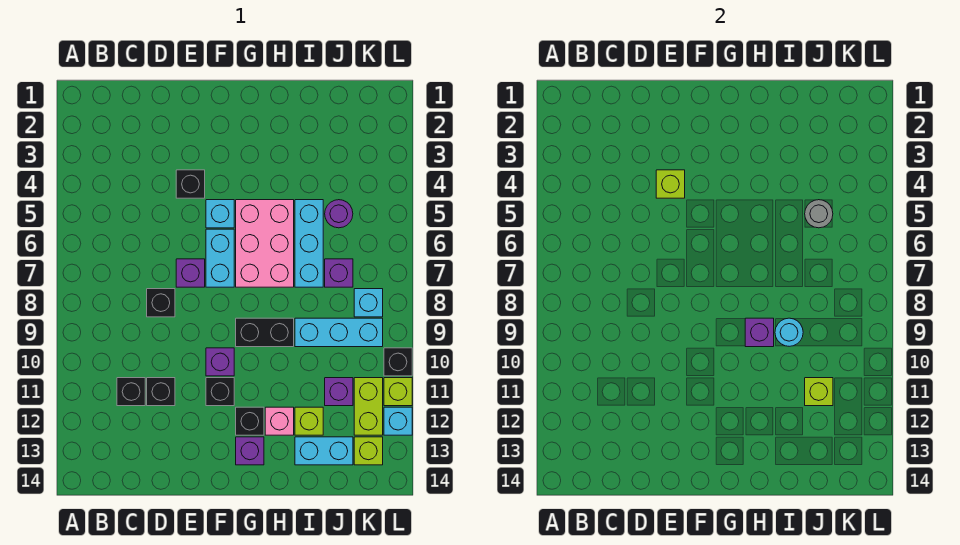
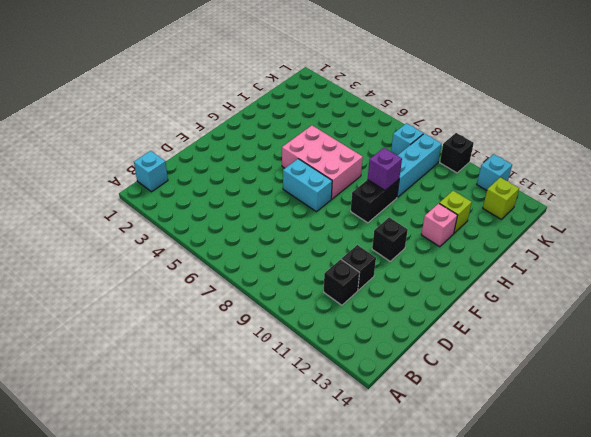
cyan brick B1 level 1 -> cyan brick F5 level 1
none -> black brick D8 level 1
none -> black brick E4 level 1
none -> purple brick E7 level 1
none -> purple brick F10 level 1

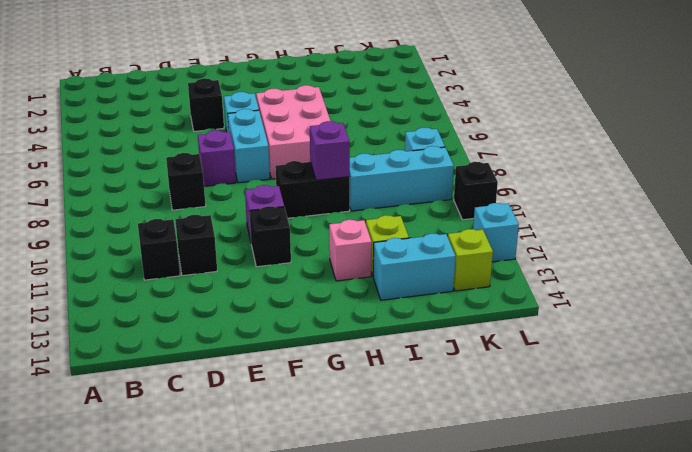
none -> black brick G12 level 1
none -> purple brick G13 level 1
none -> cyan brick I5:I7 level 1
none -> purple round brick J5 level 1

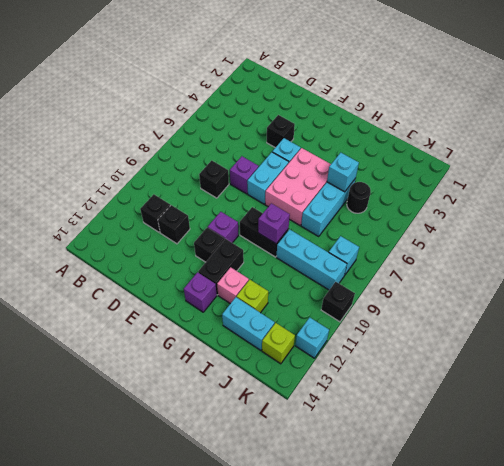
black brick G11:G12 level 1 -> black brick G12 level 1
cyan brick I5 level 2 -> none
black round brick J5 level 1 -> purple round brick J5 level 1
none -> purple brick J7 level 1
none -> purple brick J11 level 1
none -> lime brick K11:K12 level 1
none -> lime brick L11 level 1

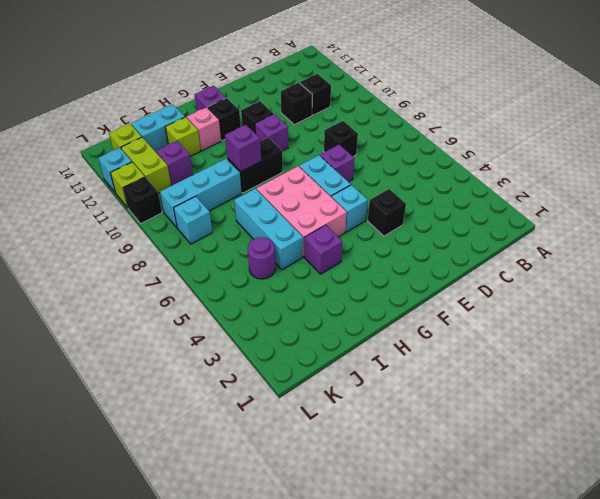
purple brick H4 level 1 -> purple brick J7 level 1
none -> lime brick E4 level 2
none -> cyan round brick I9 level 2
none -> grey round brick J5 level 2
none -> lime brick J11 level 2

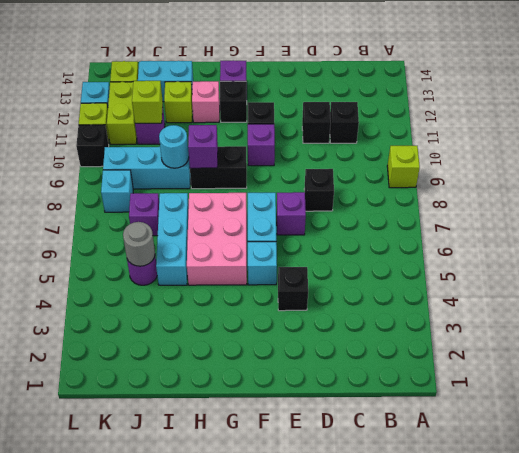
lime brick A9 level 1 -> lime brick E4 level 2

